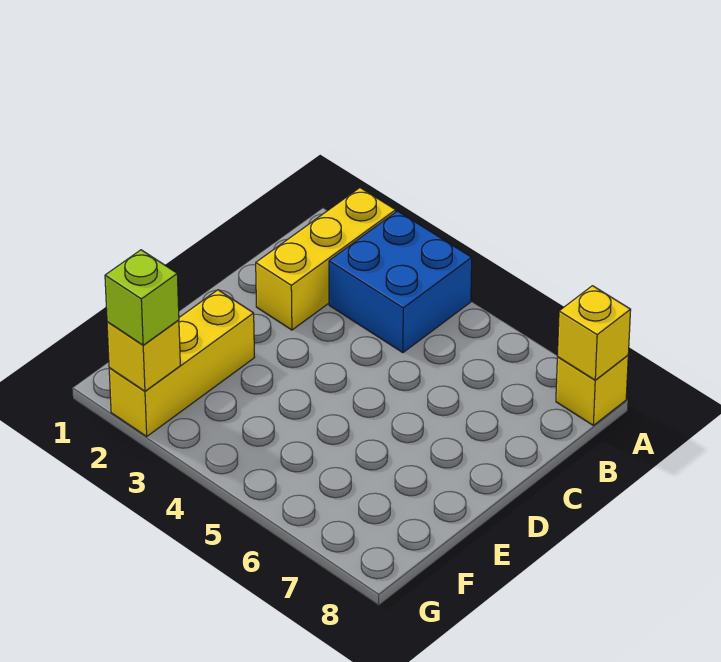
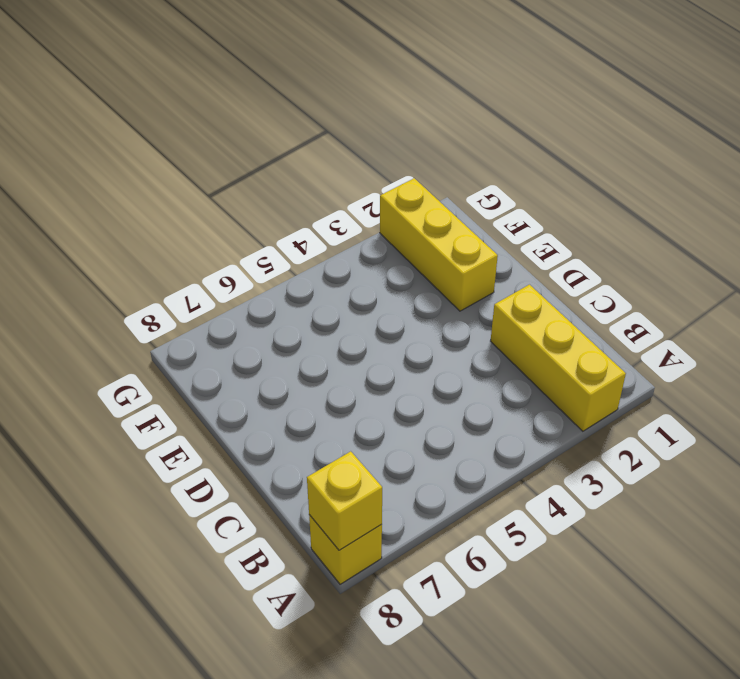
none -> blue brick A3:B4 level 1
none -> yellow brick G2 level 2

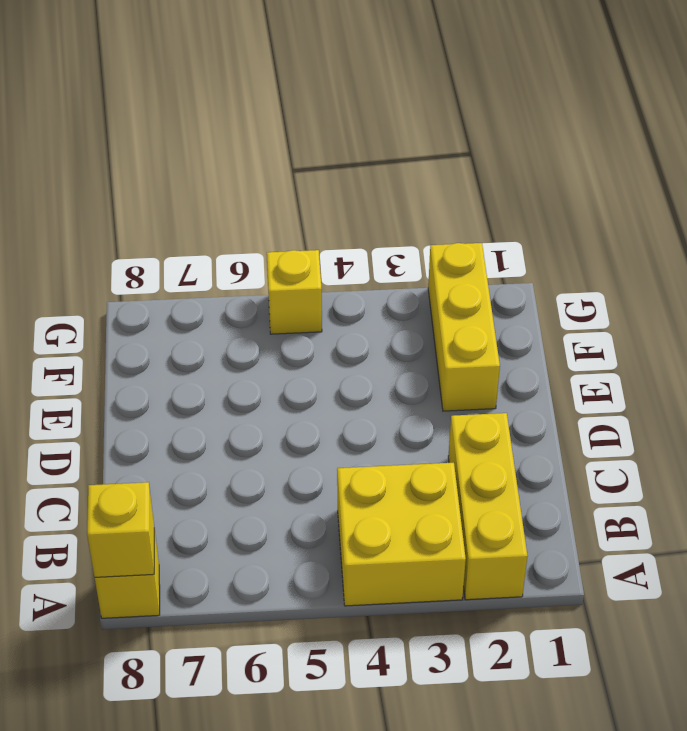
yellow brick A3:B4 level 1 -> blue brick A3:B4 level 1
yellow brick G5 level 1 -> yellow brick G2 level 2
none -> lime brick G2 level 3

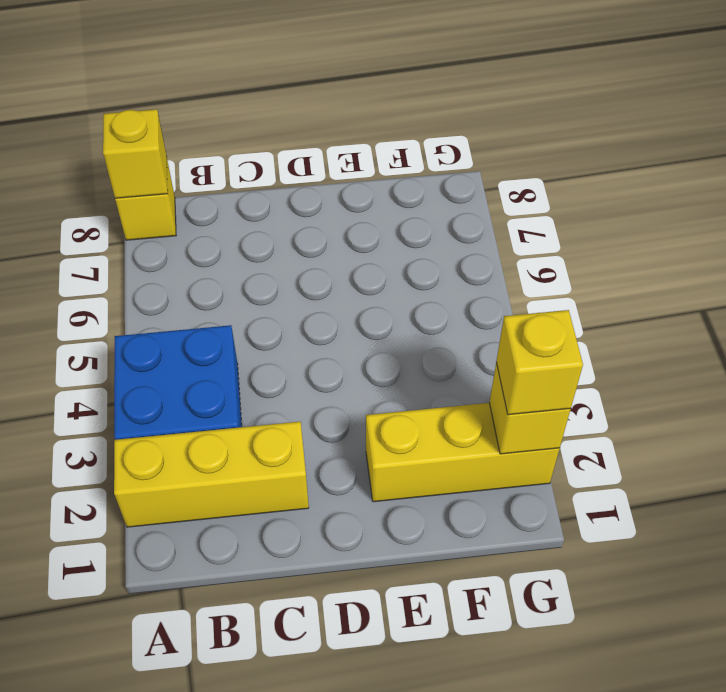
yellow brick G2 level 3 -> lime brick G2 level 3

